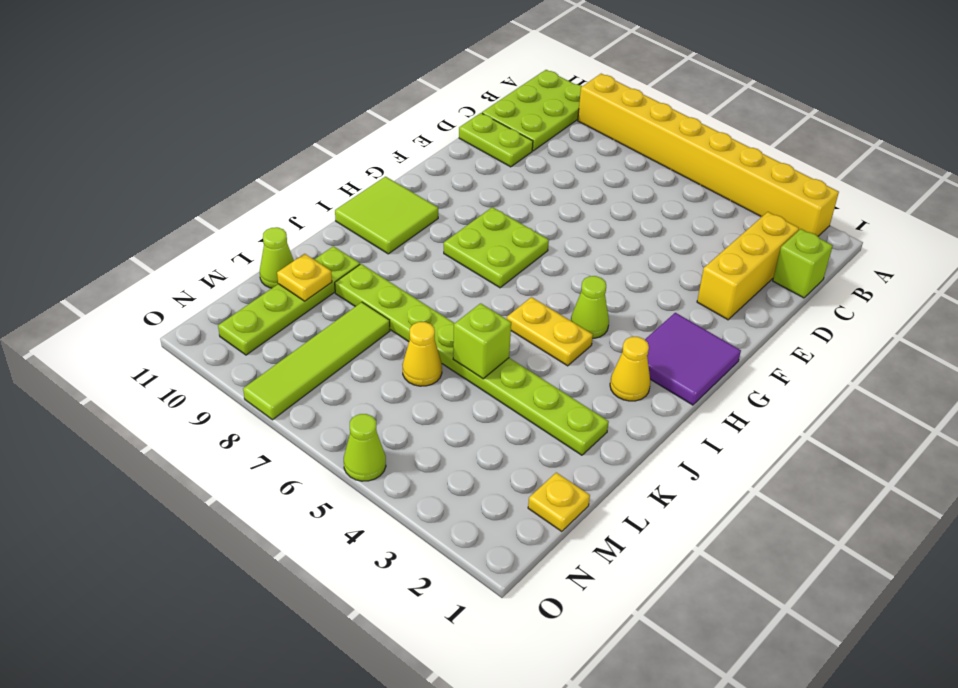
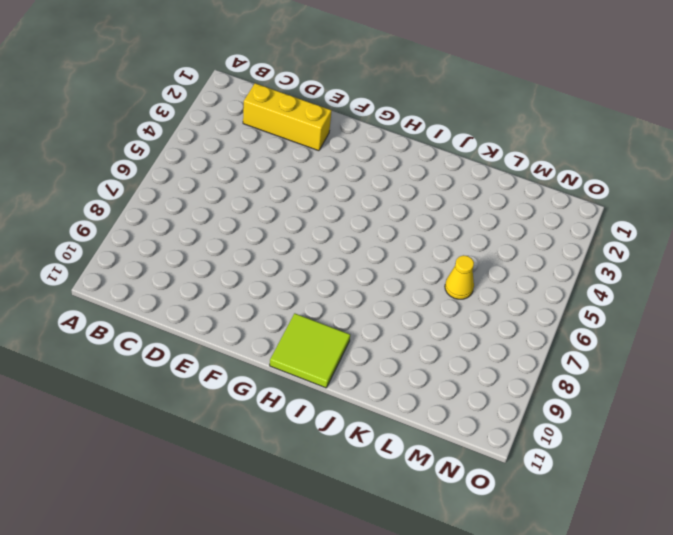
none -> yellow brick A2:A9 level 1
none -> lime plate A10:C11 level 1
none -> lime brick C1 level 1

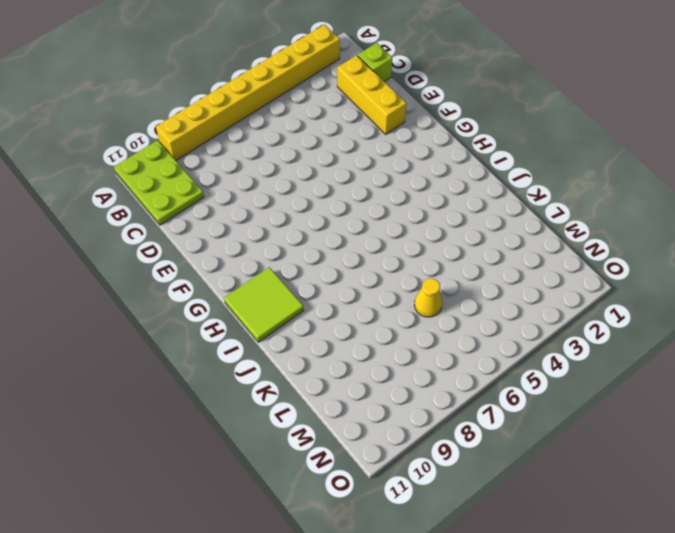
none -> lime plate D10:D11 level 1
none -> purple tile G1:H2 level 1
none -> lime plate G7:H8 level 1

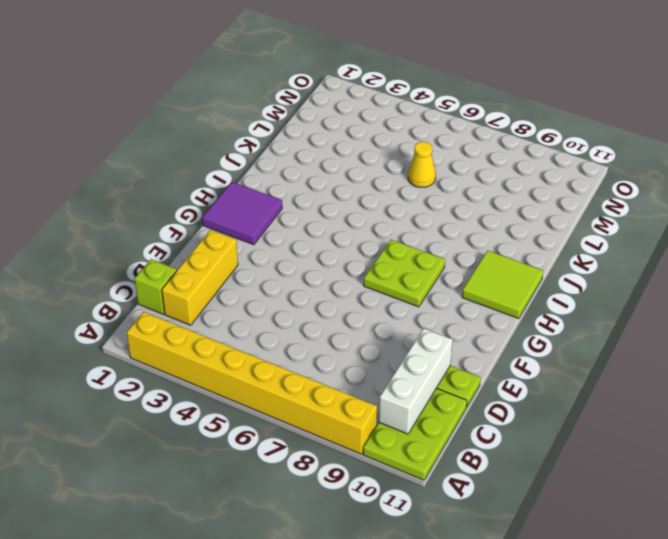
white brick B10:D10 level 2 -> none
none -> lime cone H4 level 1
none -> yellow cone I2 level 1
none -> yellow plate I4:I5 level 1

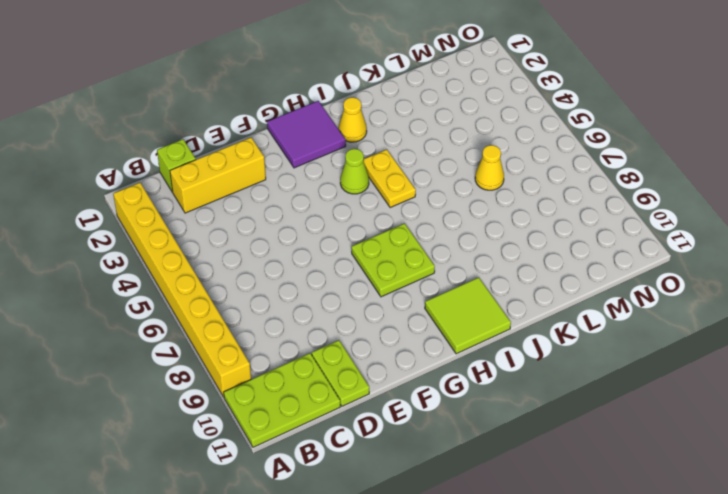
none -> lime plate K2:K9 level 1
none -> lime plate K10:N10 level 1
none -> lime tile L8:O8 level 1

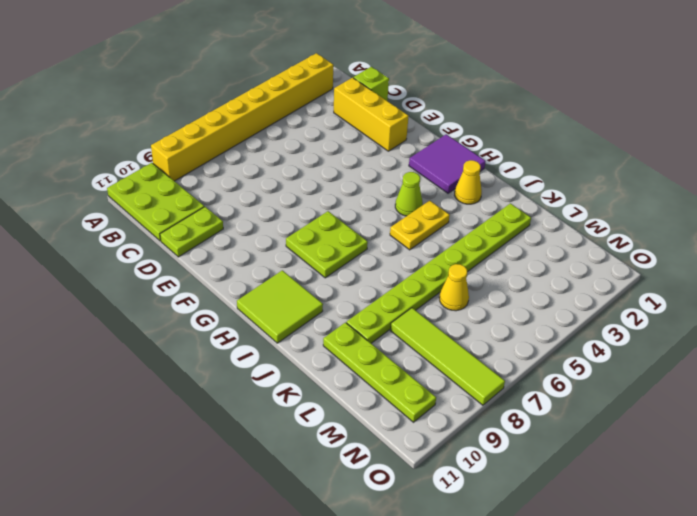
none -> lime cone L11 level 1
none -> yellow plate M1 level 1
none -> lime cone O5 level 1

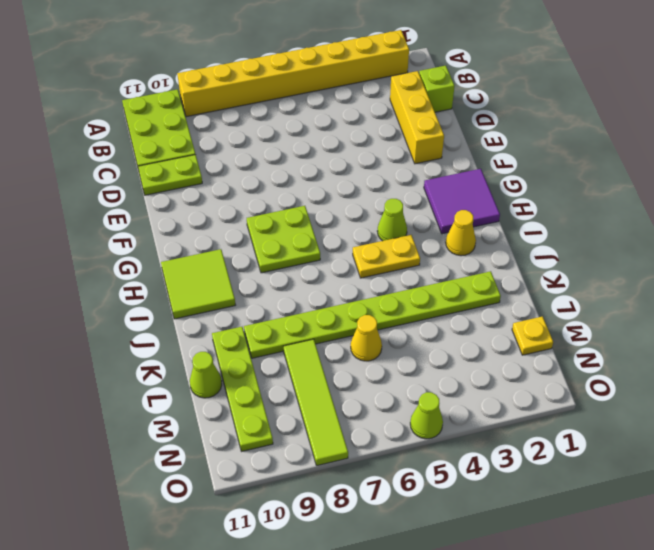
none -> lime brick K5 level 2
none -> yellow plate L10 level 2

